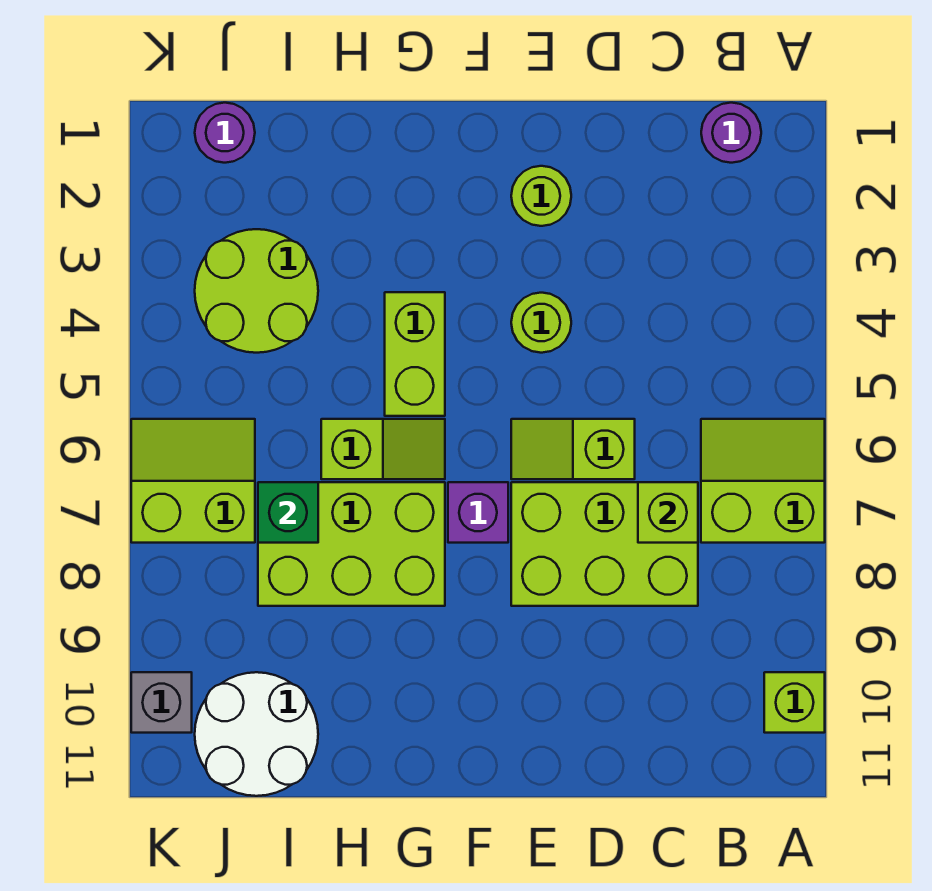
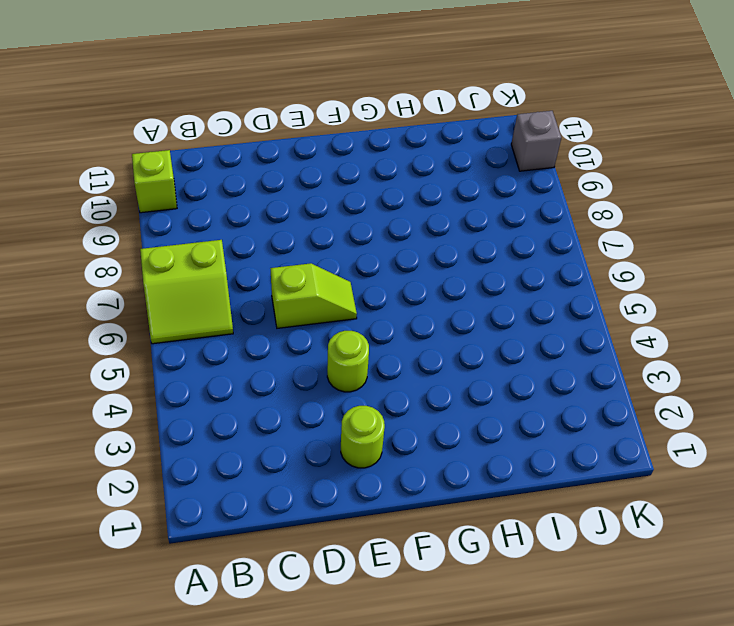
none -> purple round brick B1 level 1
none -> lime brick C7:E8 level 1
none -> purple brick F7 level 1

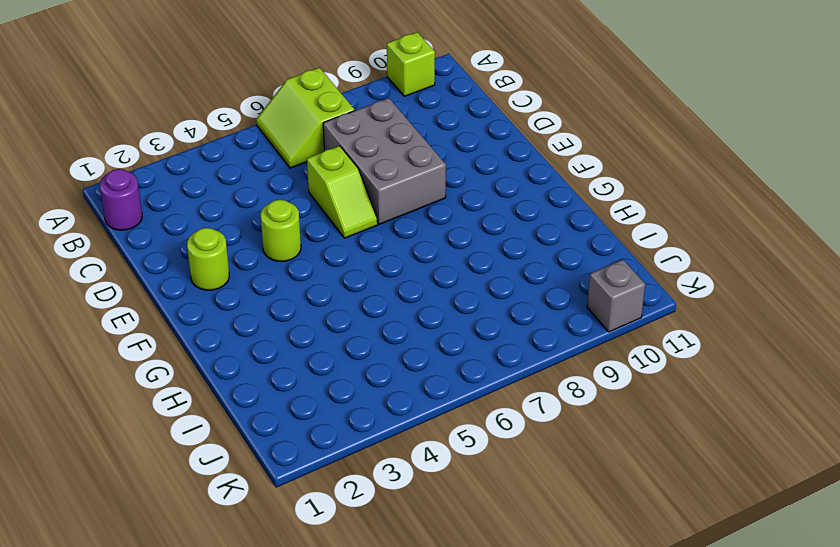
grey brick C7:E8 level 1 -> lime brick C7:E8 level 1
none -> purple brick F7 level 1
none -> lime brick G4:G5 level 1
none -> lime slope G6:H6 level 1 top H

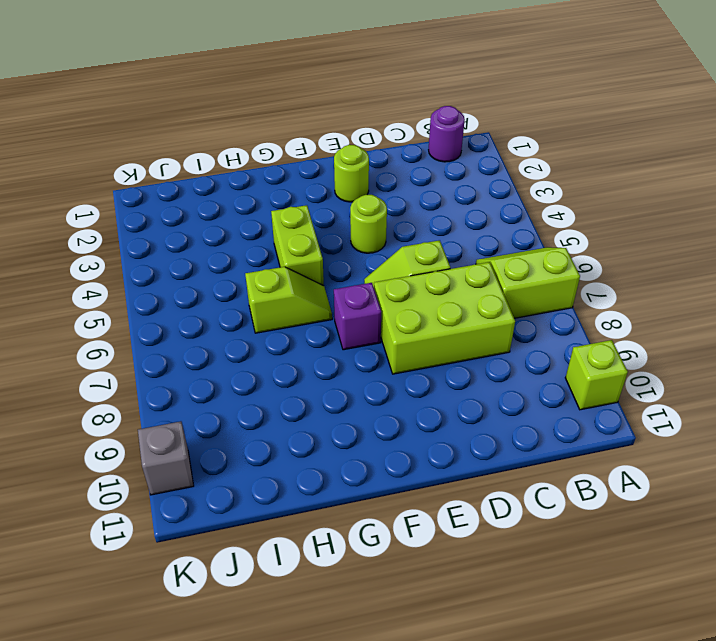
none -> lime brick G7:I8 level 1
none -> lime round brick I3:J4 level 1
none -> white round brick I10:J11 level 1

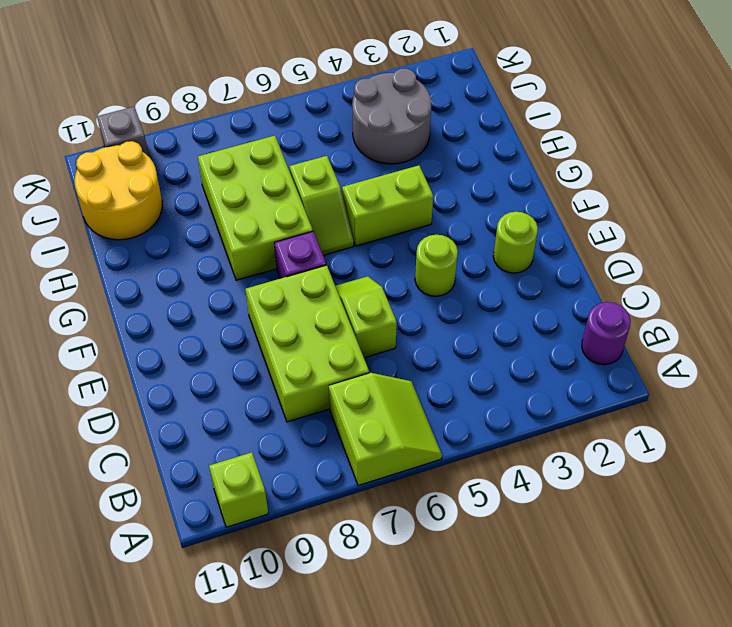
grey round brick I3:J4 level 1 -> lime round brick I3:J4 level 1
yellow round brick I10:J11 level 1 -> white round brick I10:J11 level 1
none -> purple round brick J1 level 1
none -> lime slope J6:K7 level 1 top 7
none -> lime brick C7 level 2

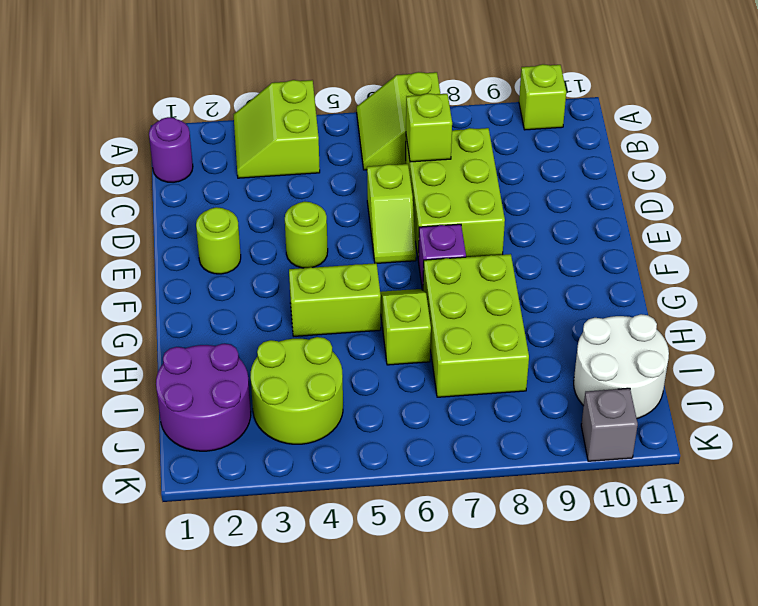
lime slope A3:B4 level 1 top 4 -> lime slope J6:K7 level 1 top 7
purple round brick I1:J2 level 1 -> purple round brick J1 level 1
none -> green brick I7 level 2

